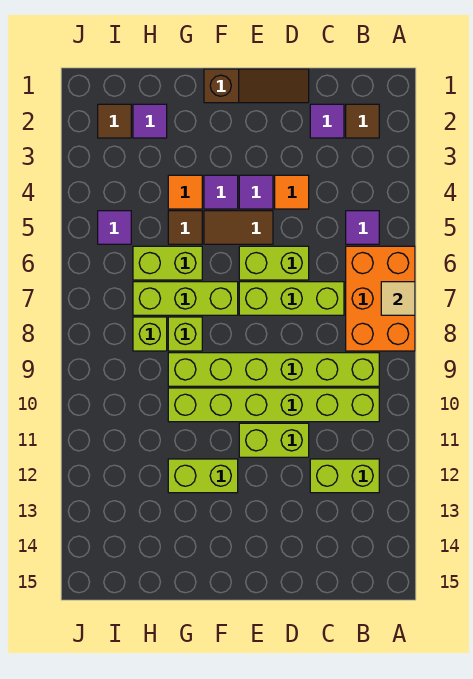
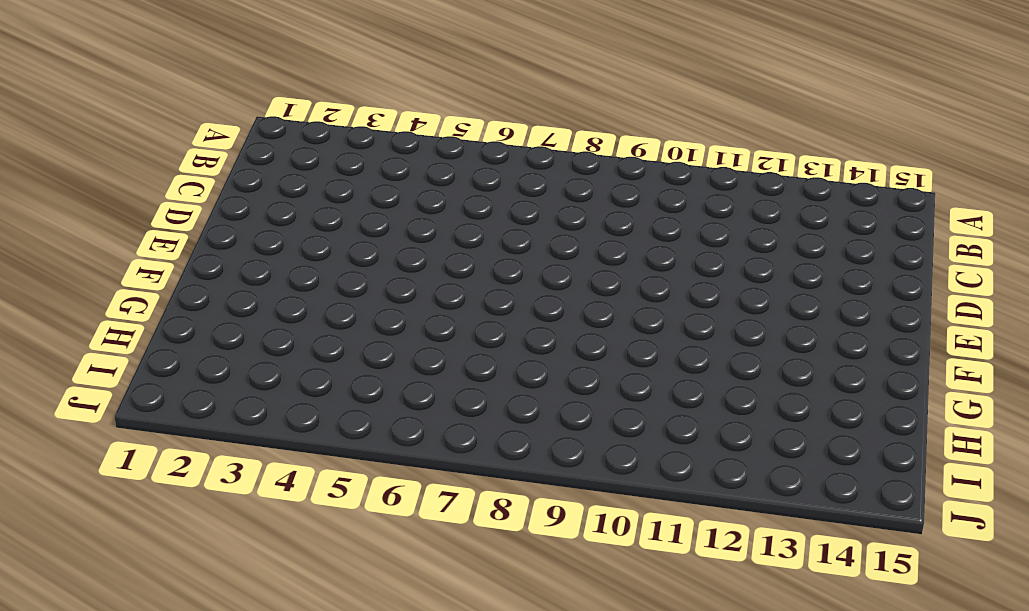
none -> orange brick A6:B8 level 1
none -> brown tile B2 level 1
none -> purple tile B5 level 1

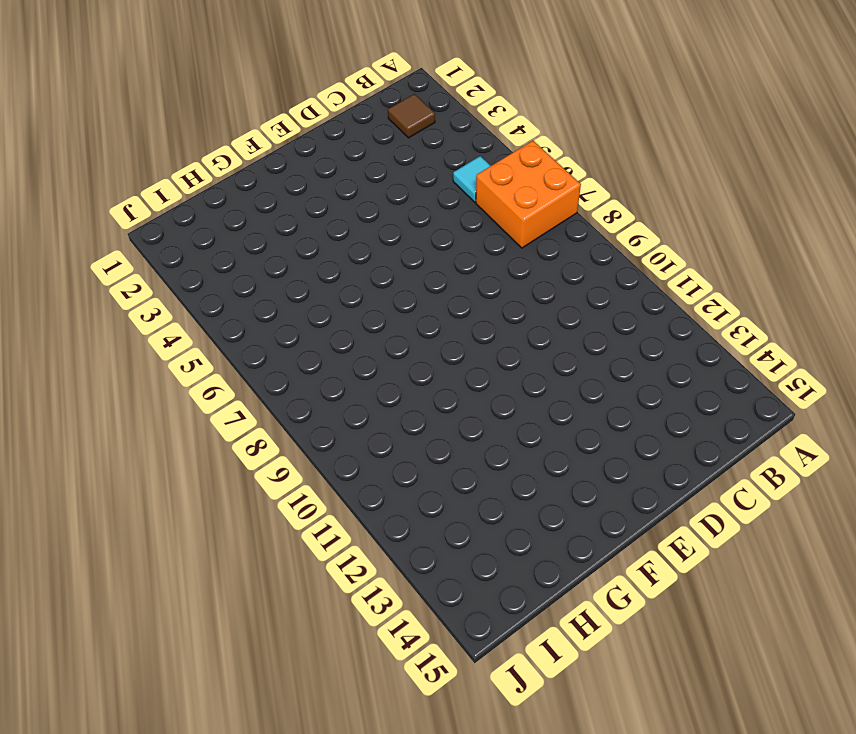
orange brick A6:B7 level 1 -> orange brick A6:B8 level 1
cyan tile B5 level 1 -> purple tile B5 level 1
none -> lime brick B9:G9 level 1
none -> lime brick B10:G10 level 1
none -> lime brick B12:C12 level 1

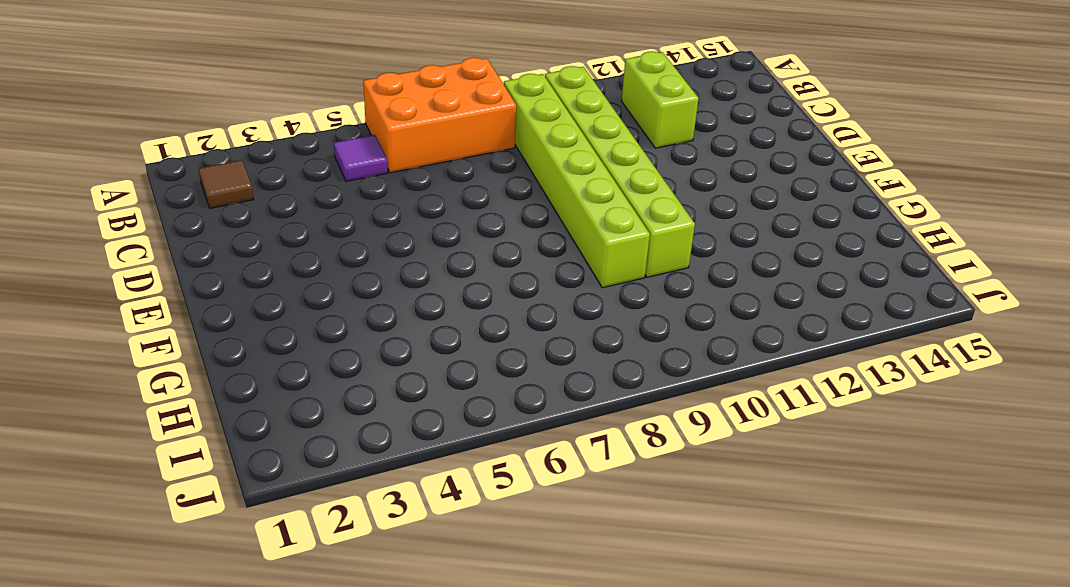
none -> purple tile C2 level 1
none -> lime brick C7:E7 level 1
none -> brown slope D1:F1 level 1 top F

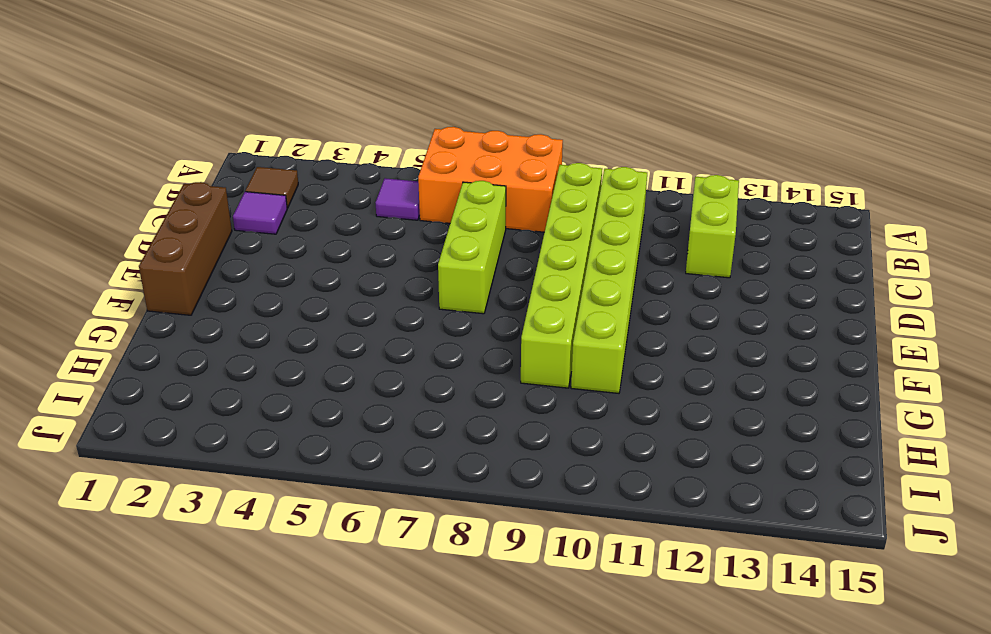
brown brick D1:F1 level 1 -> brown slope D1:F1 level 1 top F
none -> orange tile D4 level 1
none -> lime brick D6:E6 level 1
none -> lime brick D11:E11 level 1

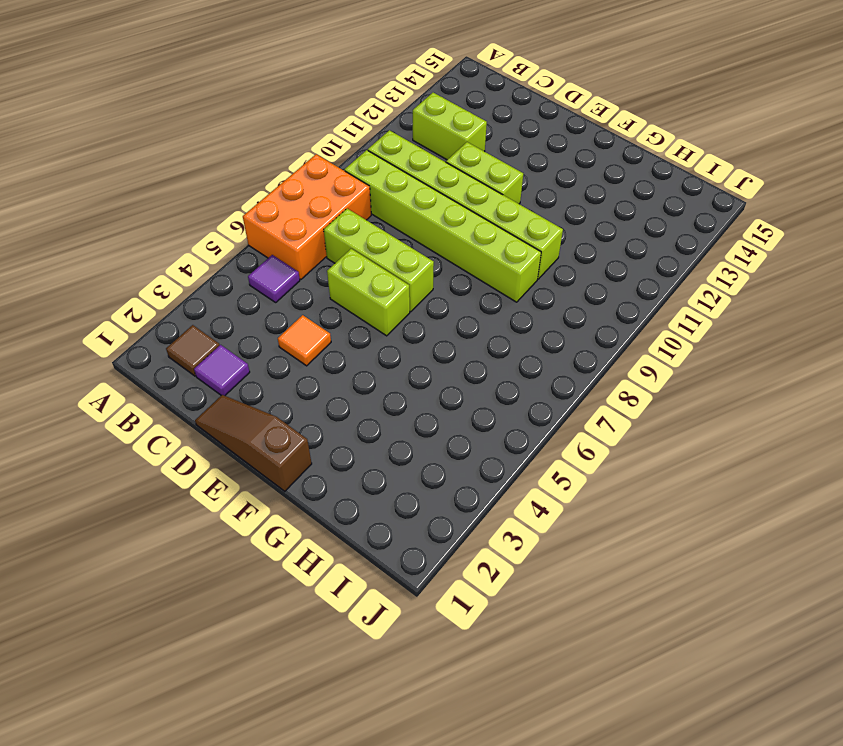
none -> purple tile E4 level 1
none -> brown tile E5:F5 level 1
none -> purple tile F4 level 1

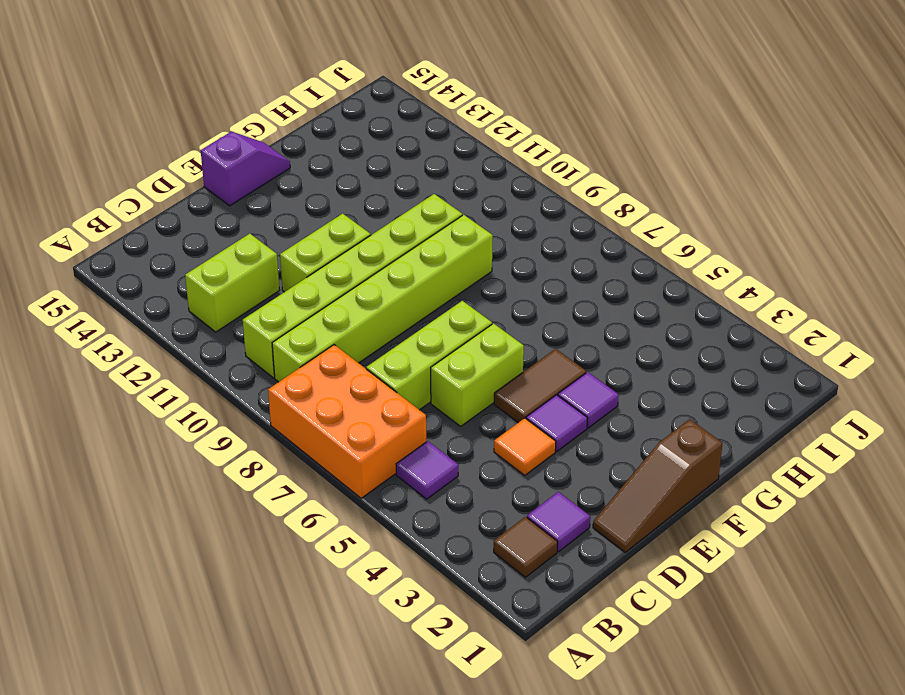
purple slope E15:F15 level 1 top E -> none
none -> lime brick F7:H7 level 1
none -> lime brick F12:G12 level 1
none -> orange tile G4 level 1

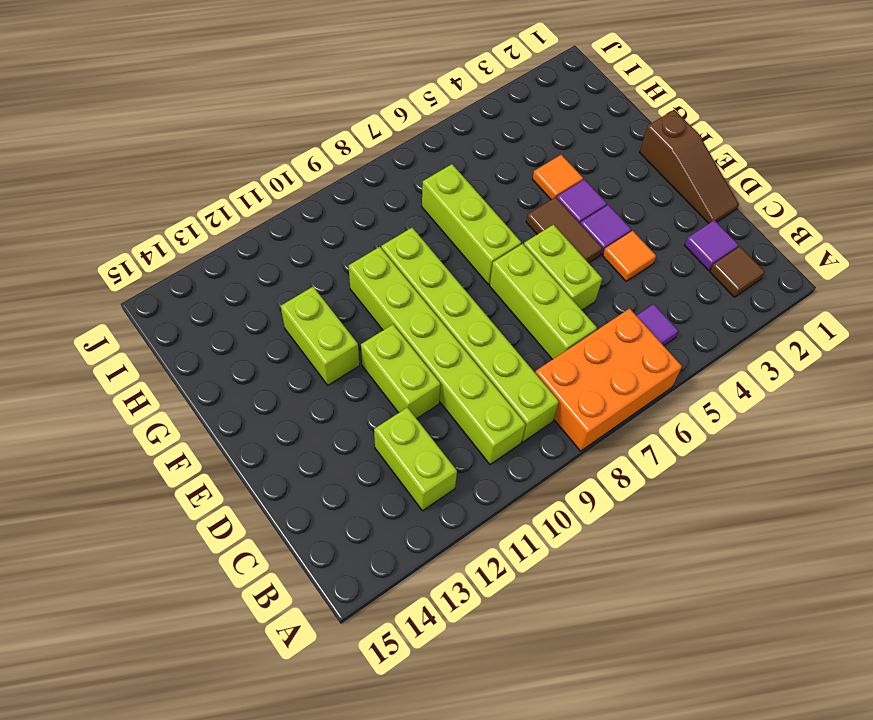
none -> brown tile G5 level 1
none -> lime brick G6:H6 level 1
none -> lime brick G8 level 1

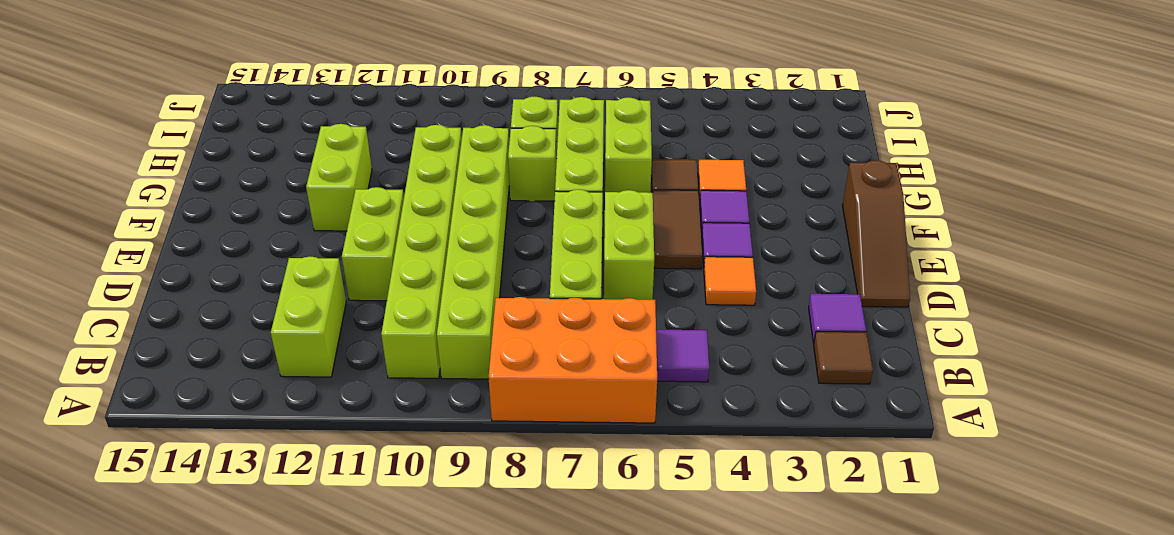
none -> purple tile H2 level 1
none -> brown tile I2 level 1
none -> purple tile I5 level 1

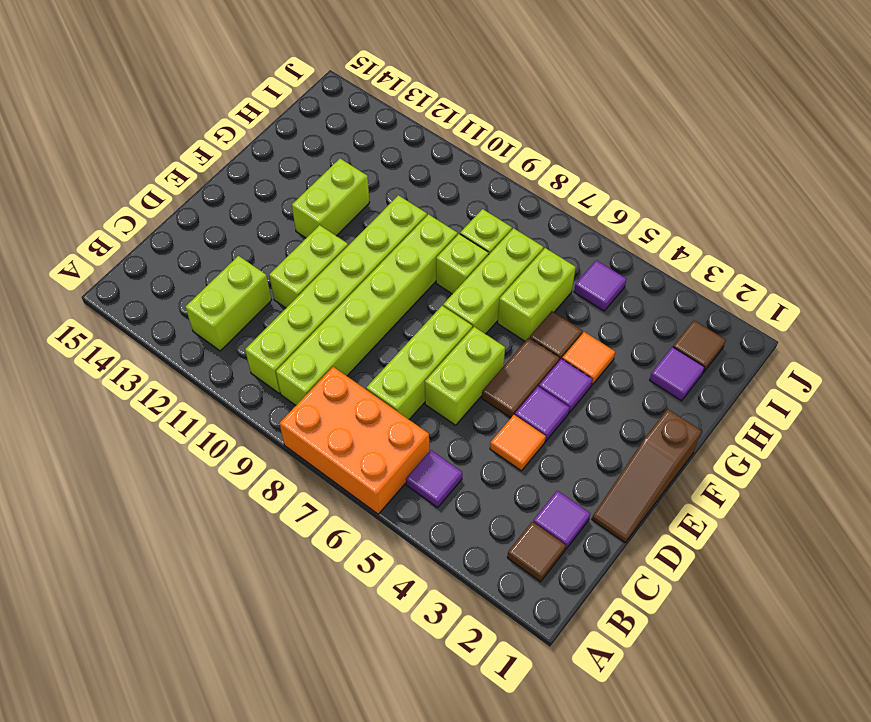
none -> tan tile A7 level 2

